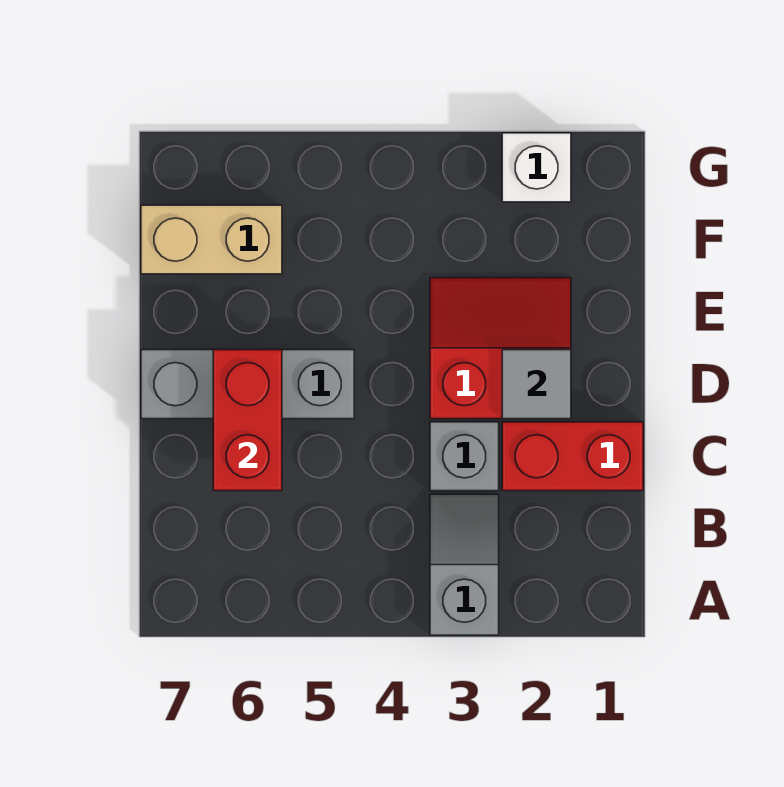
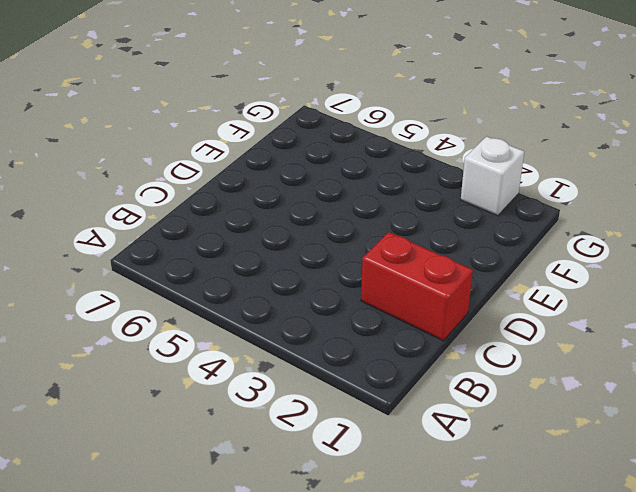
none -> grey slope A3:B3 level 1 top A
none -> grey brick C3 level 1

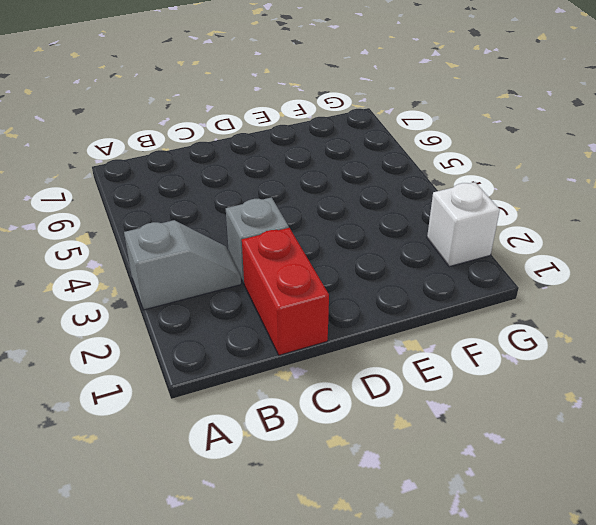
none -> red slope D2:E3 level 1 top D
none -> grey brick D5:D7 level 1

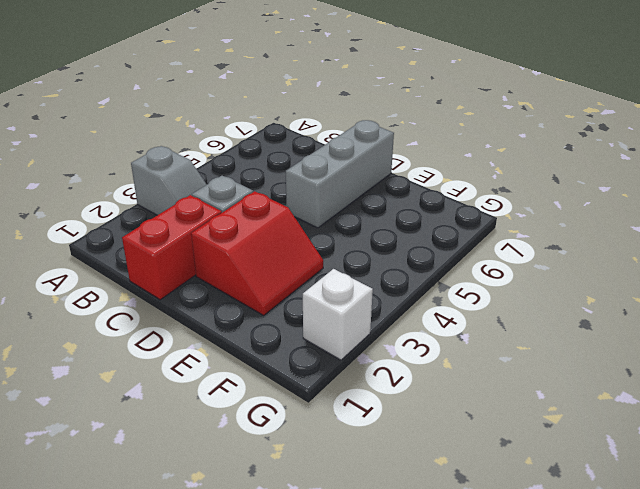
none -> tan brick F6:F7 level 1
none -> red brick C6:D6 level 2

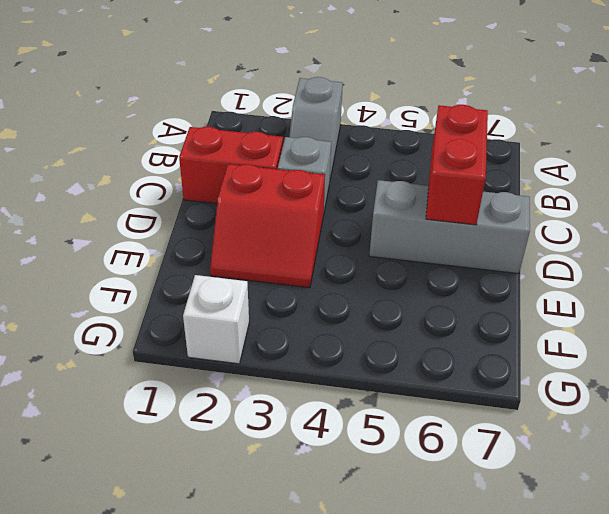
none -> tan brick F6:F7 level 1
none -> grey tile D2 level 2

